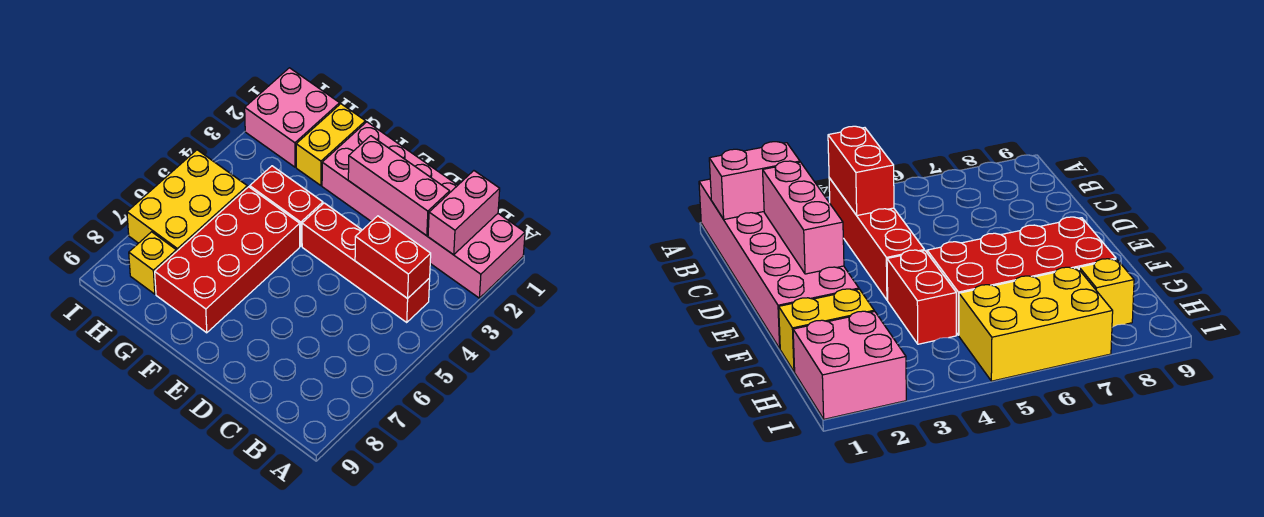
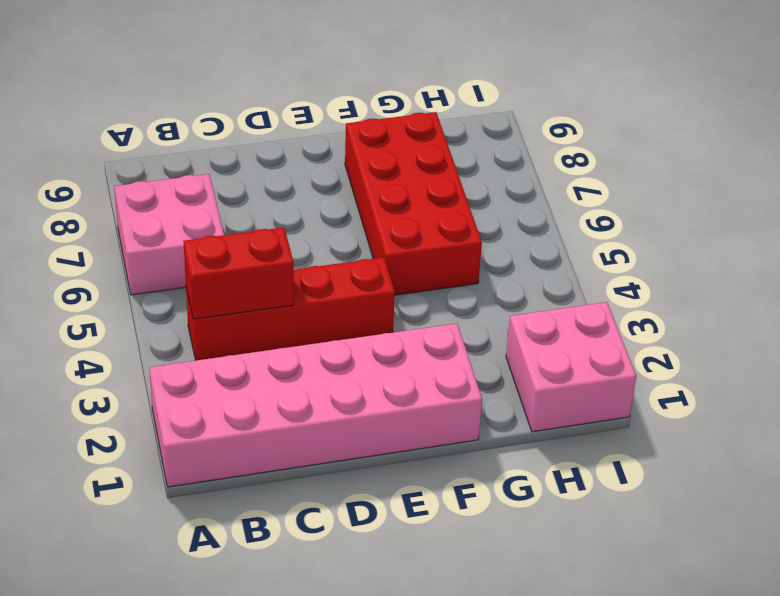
pink brick A6:B7 level 1 -> none
none -> red brick F4:G4 level 1
none -> yellow brick G1:G2 level 1

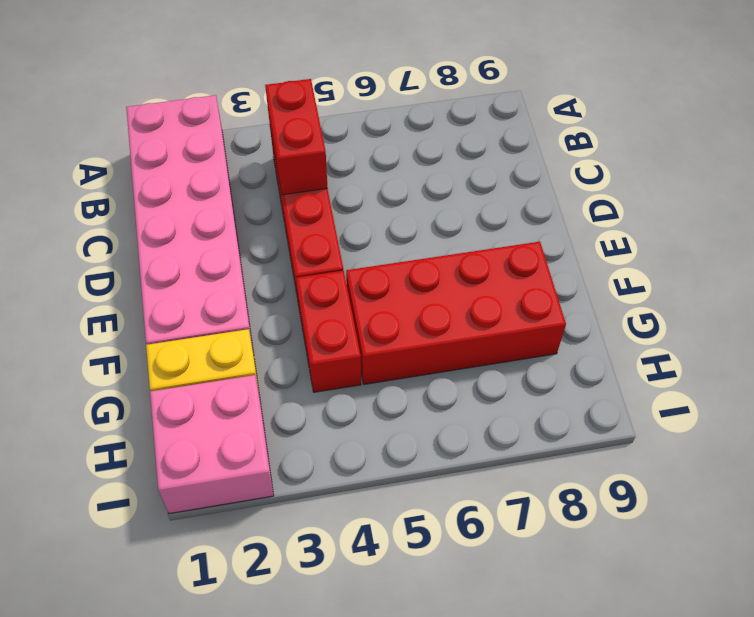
none -> yellow brick H5:I7 level 1
none -> yellow brick H8 level 1

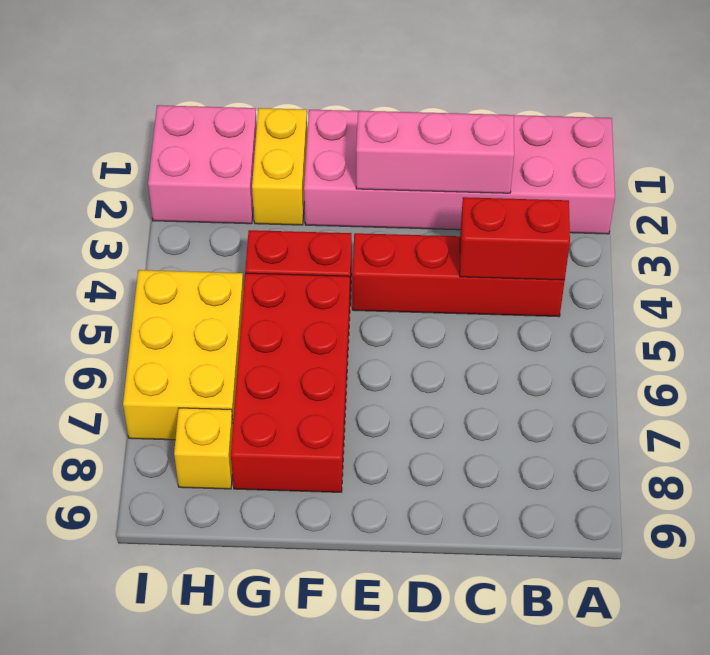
none -> pink brick B1:B2 level 2

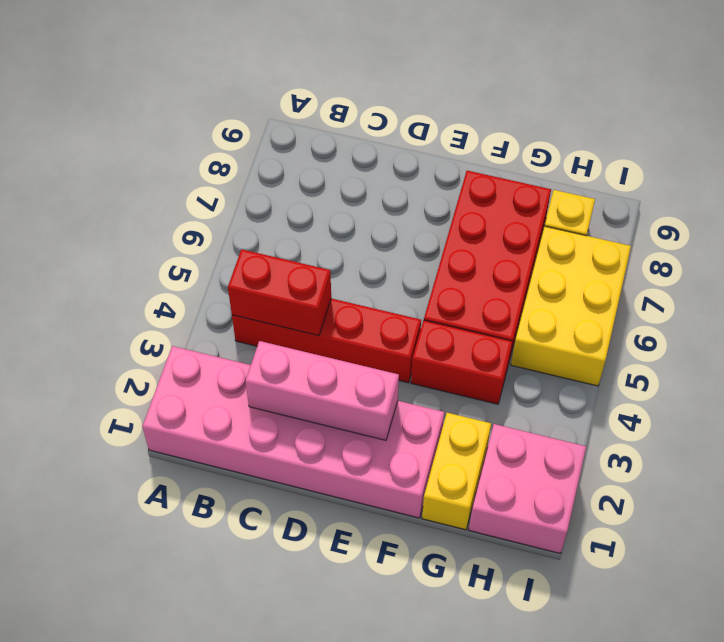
none -> pink brick B1:B2 level 2

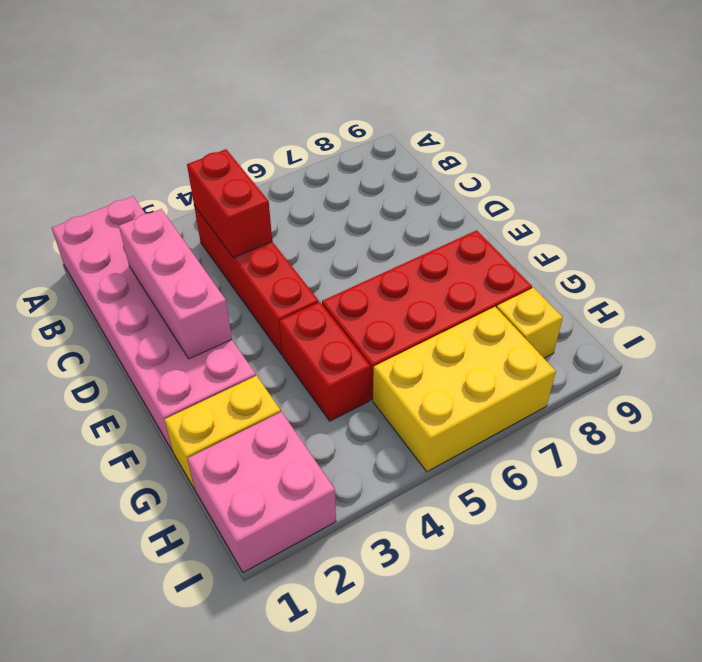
none -> pink brick B1:B2 level 2

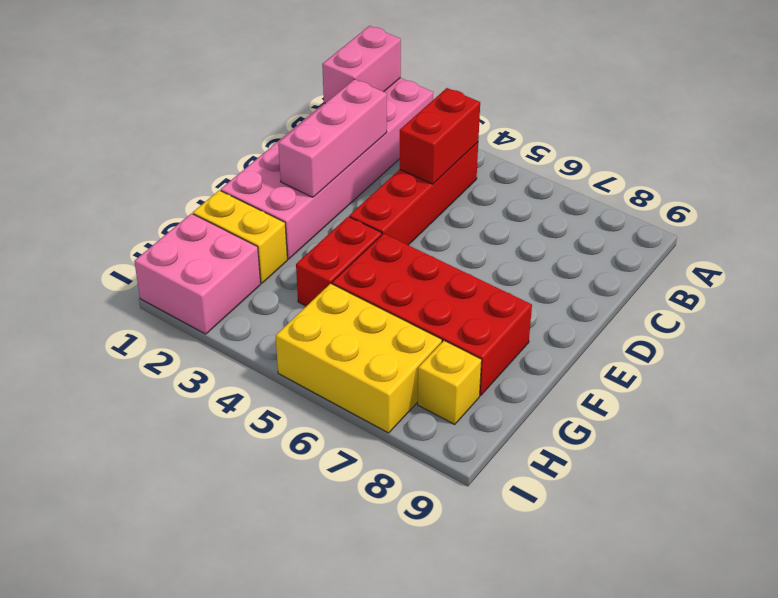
pink brick A1:B1 level 2 -> pink brick B1:B2 level 2

